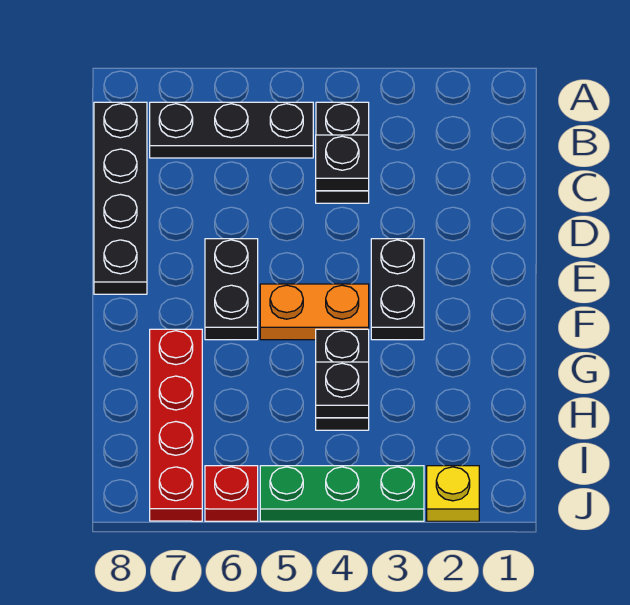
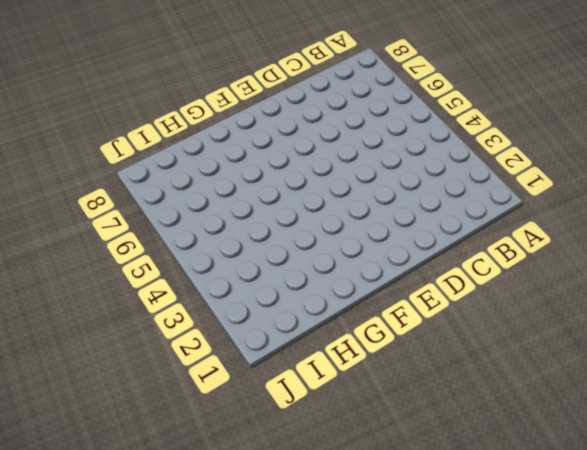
none -> black plate B4:C4 level 1
none -> black plate B5:B7 level 1
none -> black plate B8:E8 level 1

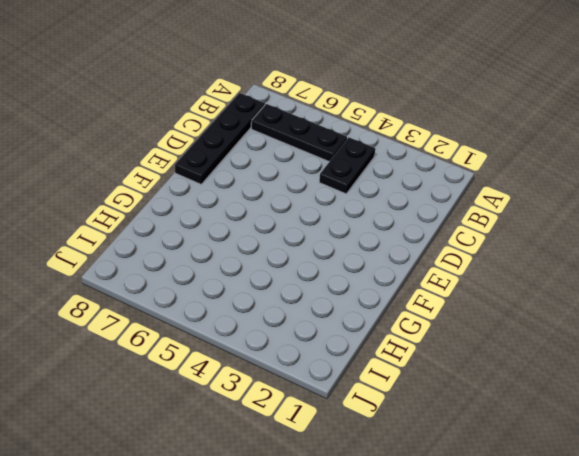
none -> black plate E3:F3 level 1
none -> black plate E6:F6 level 1
none -> orange plate F4:F5 level 1

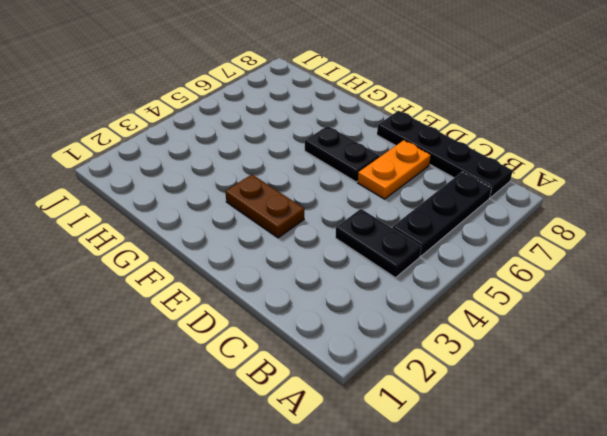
orange plate D6:D7 level 1 -> orange plate F4:F5 level 1
brown plate E3:F3 level 1 -> black plate E3:F3 level 1
none -> black plate G4:H4 level 1
none -> red plate G7:J7 level 1
none -> yellow plate J2 level 1

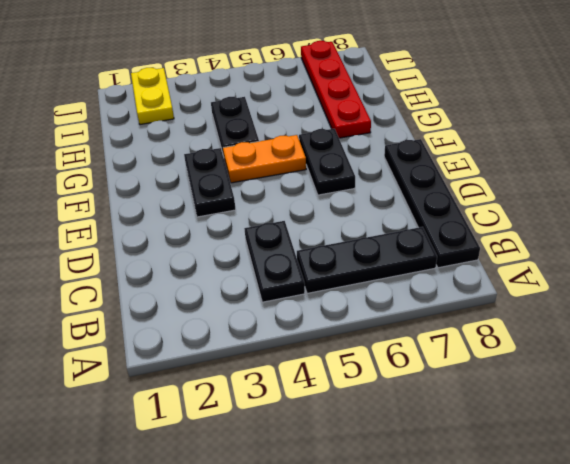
yellow plate I2:J2 level 1 -> yellow plate J2 level 1
none -> green plate J3:J5 level 1
none -> red plate J6 level 1
none -> black plate C4 level 2

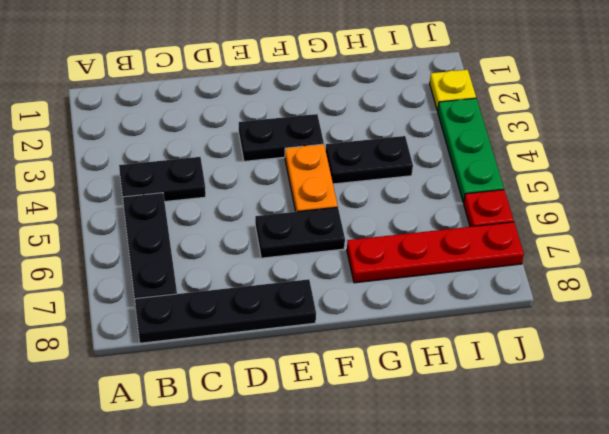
none -> black plate C4 level 2
none -> black plate H4 level 2

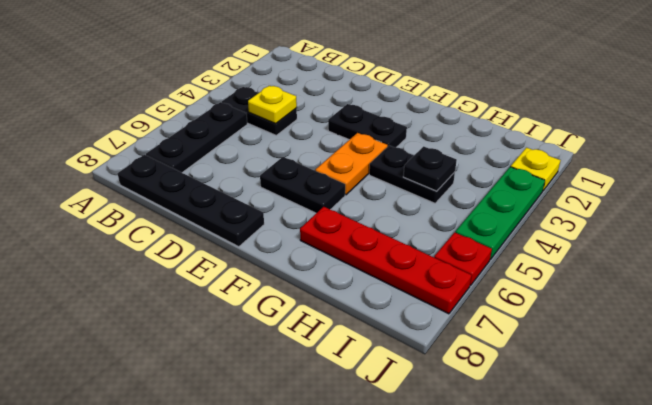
yellow plate C4 level 2 -> black plate C4 level 2

